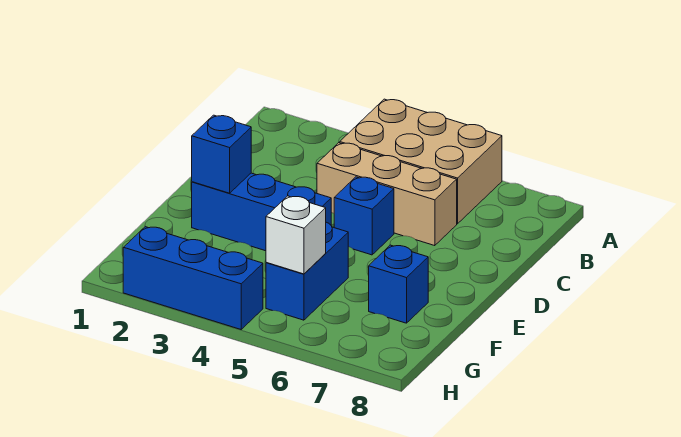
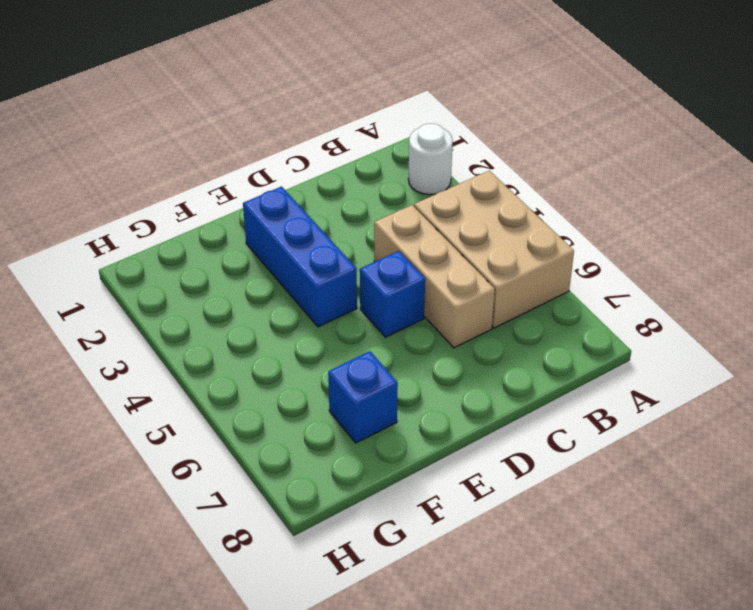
white round brick A2 level 1 -> none
none -> blue brick F5:G5 level 1
none -> blue brick H2:H4 level 1

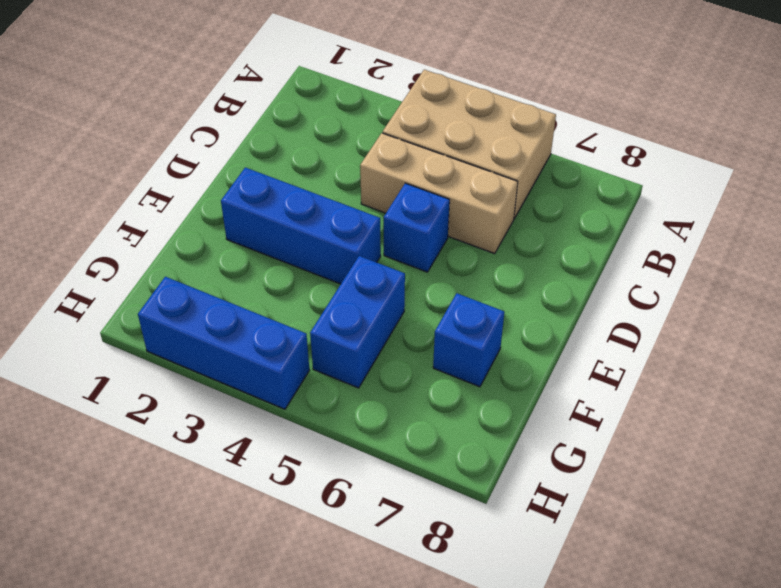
none -> blue brick E2 level 2
none -> white brick G5 level 2

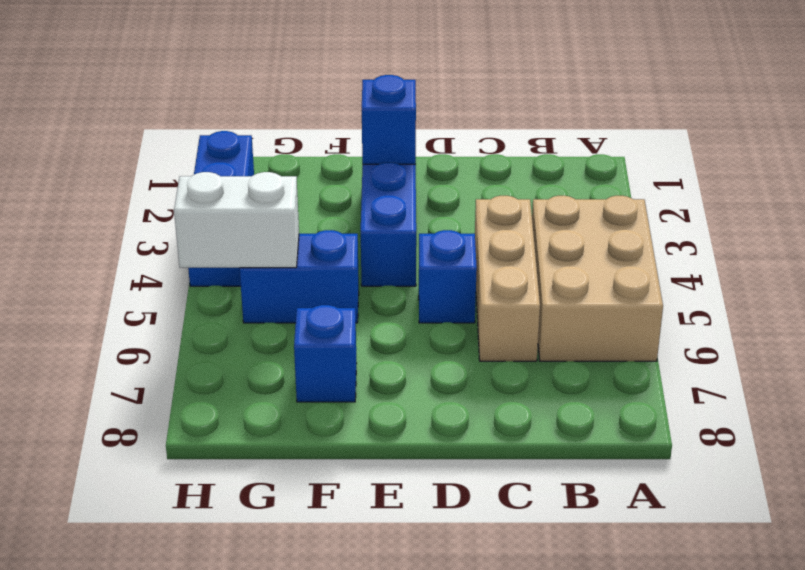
white brick G5:H5 level 2 -> white brick G5 level 2

